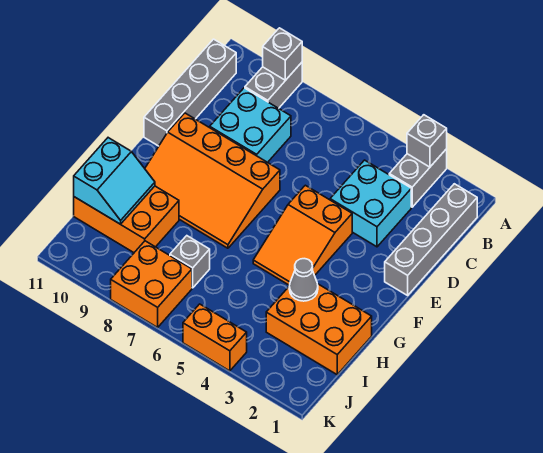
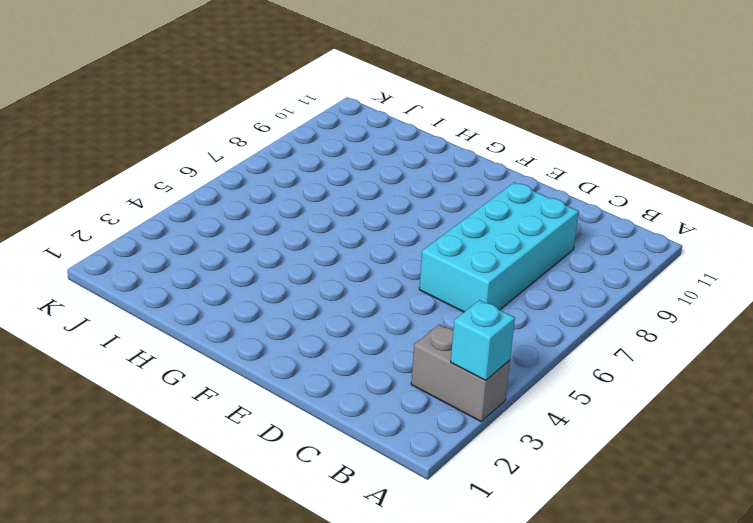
cyan brick A3 level 2 -> grey brick A3 level 2
cyan brick C6:D9 level 1 -> cyan brick C8:D9 level 1
none -> grey brick A9:B9 level 1
none -> grey brick B1:E1 level 1
none -> grey brick B11:E11 level 1

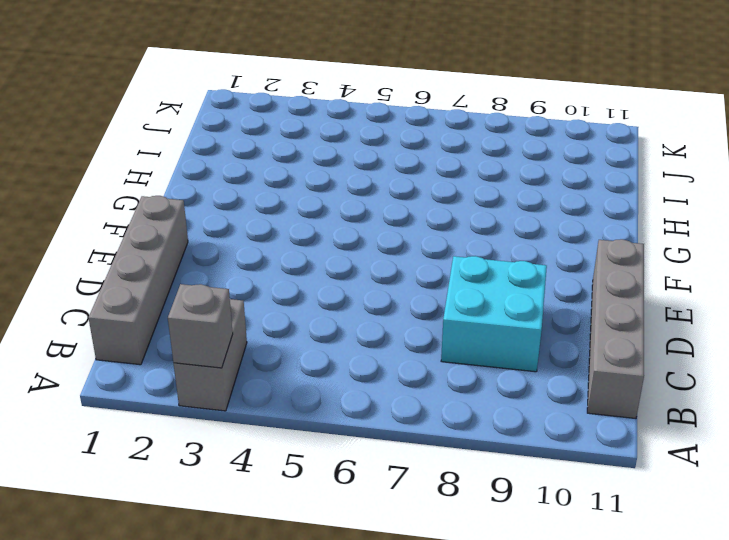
none -> grey brick A9:B9 level 1
none -> cyan brick C3:D4 level 1
none -> orange slope E4:G5 level 1 top E

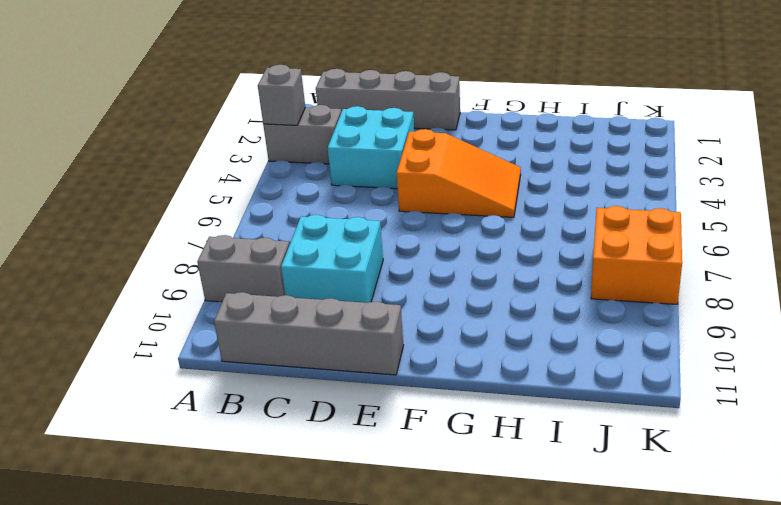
none -> orange slope E7:G10 level 1 top E
none -> orange brick H1:I3 level 1
none -> orange brick H9:I11 level 1

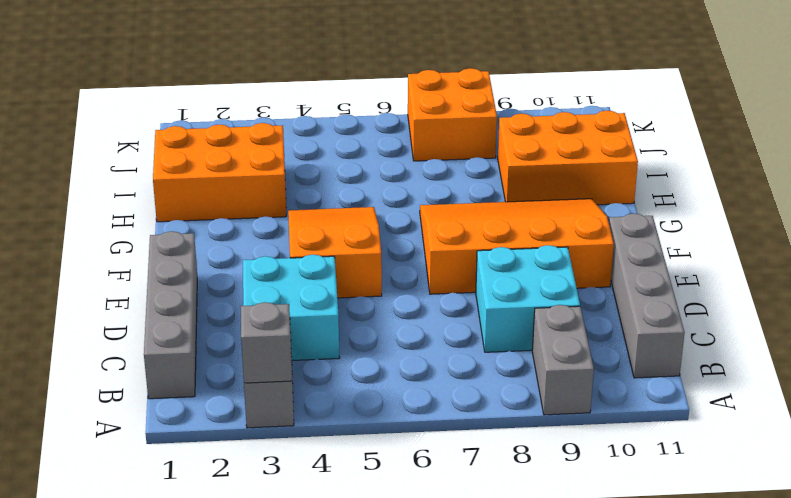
none -> grey brick I7 level 1
none -> orange brick K4:K5 level 1
none -> grey brick A9 level 2

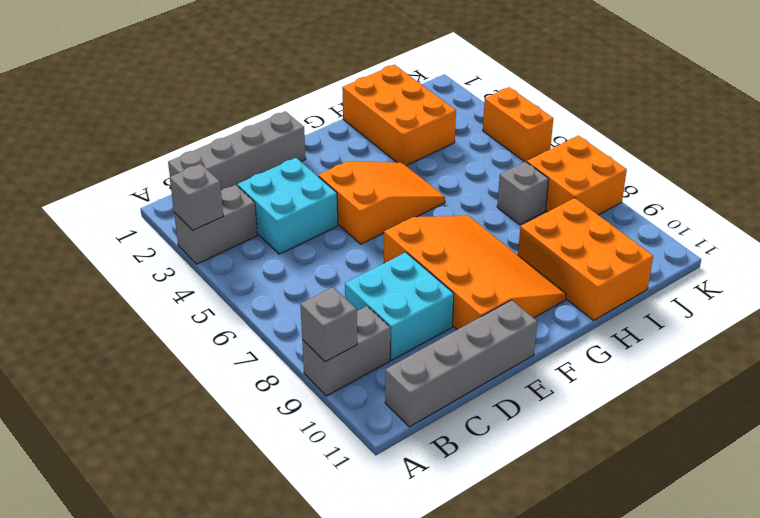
none -> grey cone H3 level 2
none -> cyan slope H10:I11 level 2 top 11

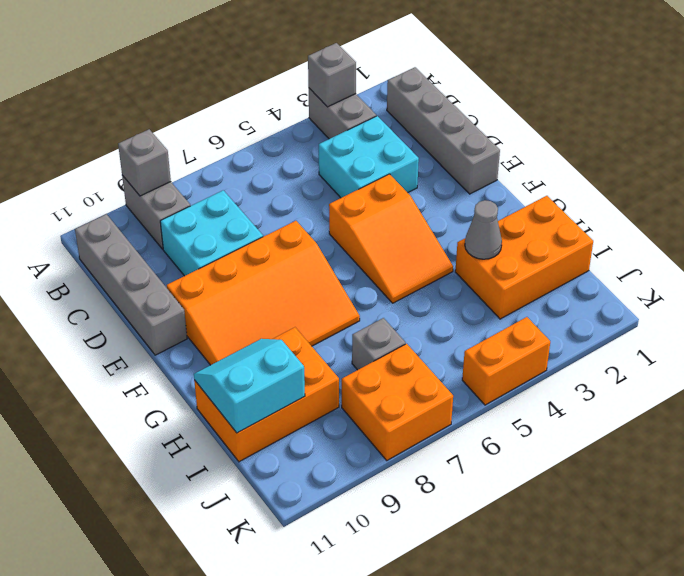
cyan slope H10:I11 level 2 top I -> cyan slope H10:I11 level 2 top 11

